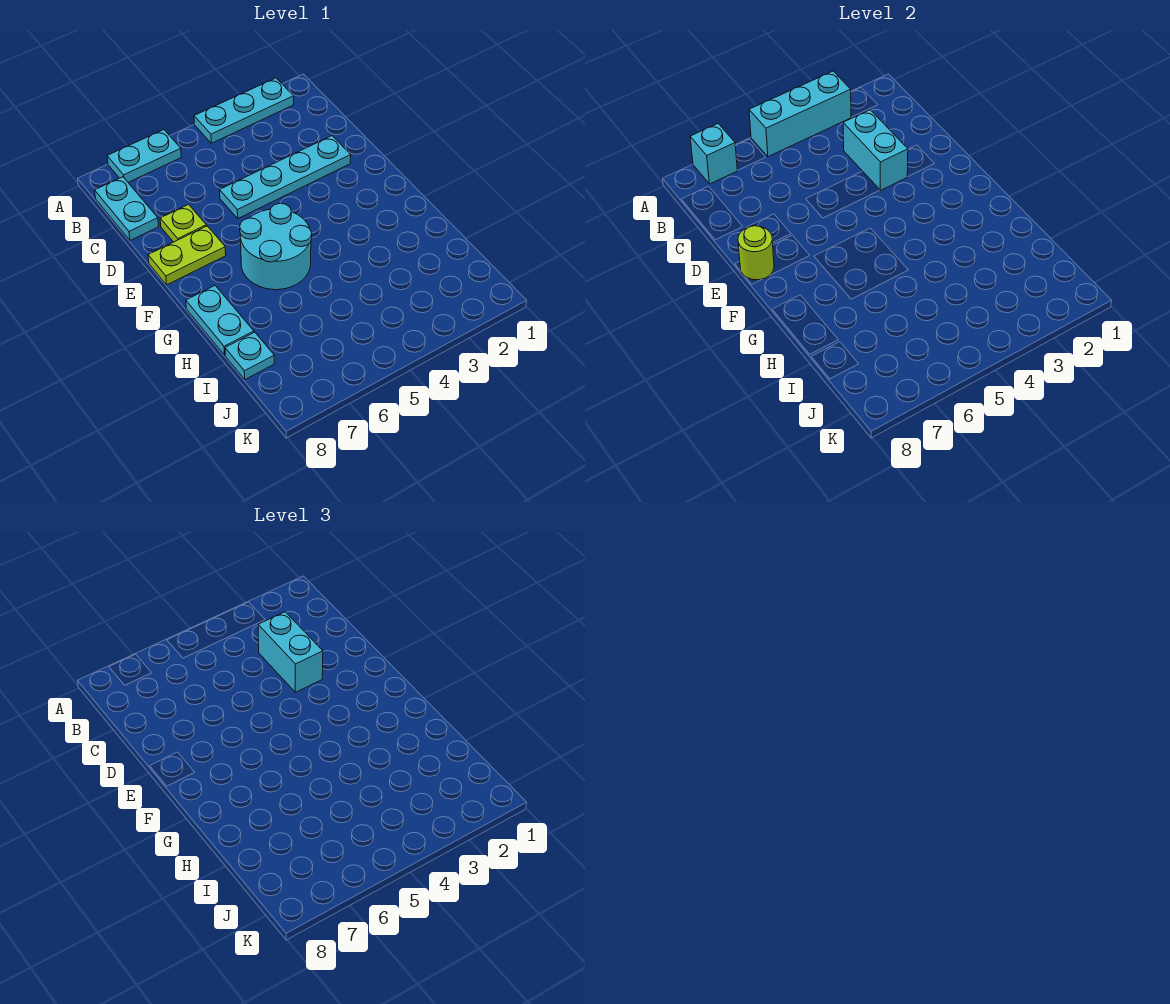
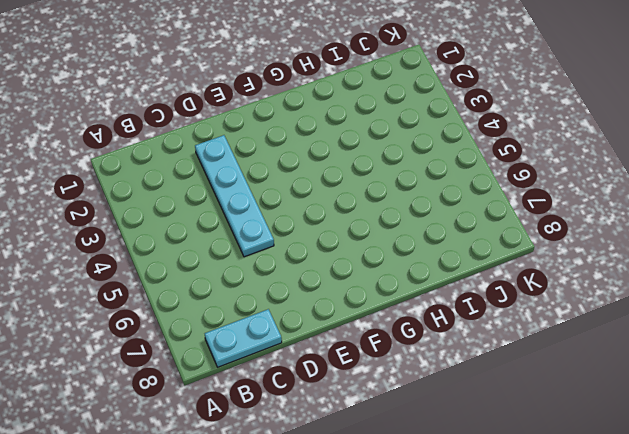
none -> cyan plate A2:A4 level 1
none -> cyan plate A6:A7 level 1
none -> lime plate D7 level 1

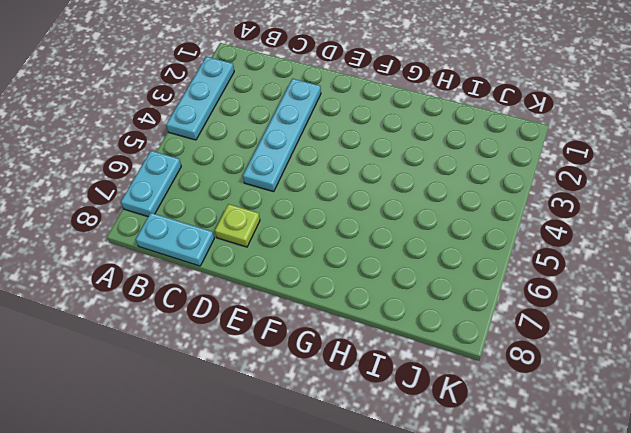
none -> lime plate E7:E8 level 1
none -> cyan round brick F5:G6 level 1
none -> cyan plate G8:H8 level 1

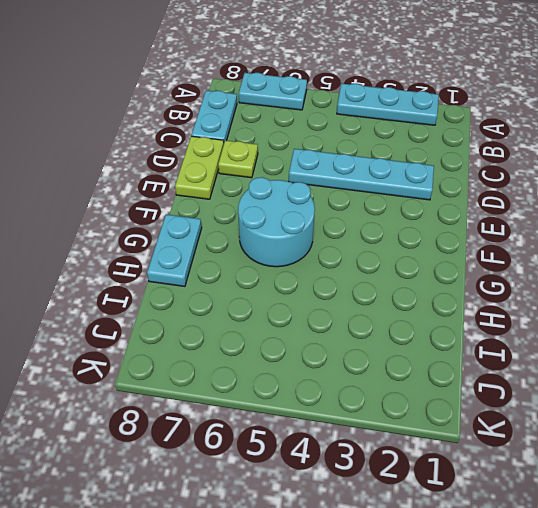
lime plate D8:E8 level 1 -> lime plate E7:E8 level 1
none -> cyan plate I8 level 1
none -> cyan brick A3:A5 level 2
none -> cyan brick A7 level 2

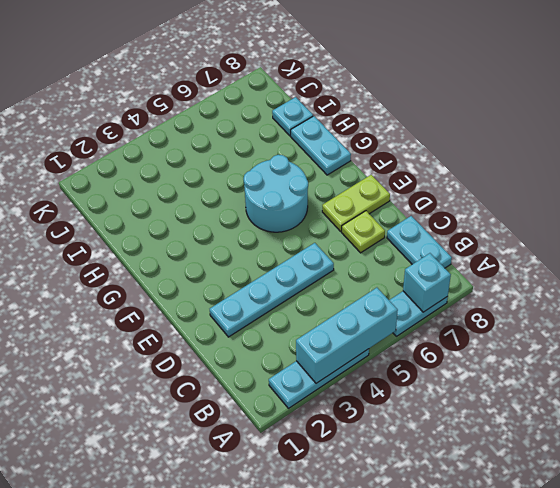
none -> cyan brick C3:D3 level 2
none -> lime round brick E8 level 2
none -> cyan brick C3:D3 level 3

